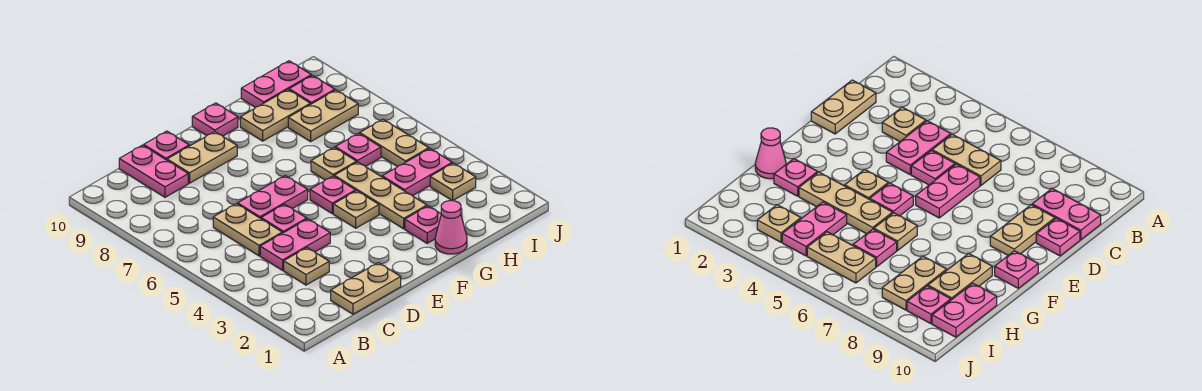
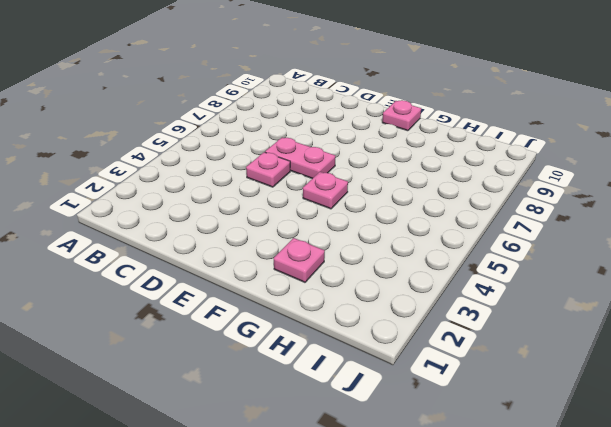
none -> tan plate C1:D1 level 1
none -> tan plate C3 level 1
none -> pink plate C4:D4 level 1

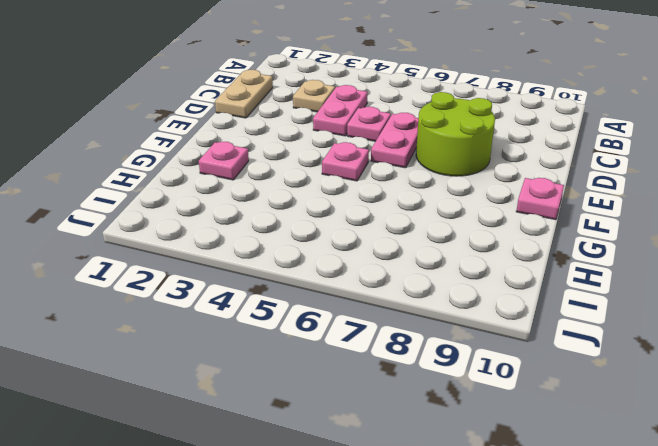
lime round brick D7:E8 level 1 -> none
none -> tan plate C5:C6 level 1
none -> pink plate C9:C10 level 1
none -> tan plate D9:E9 level 1

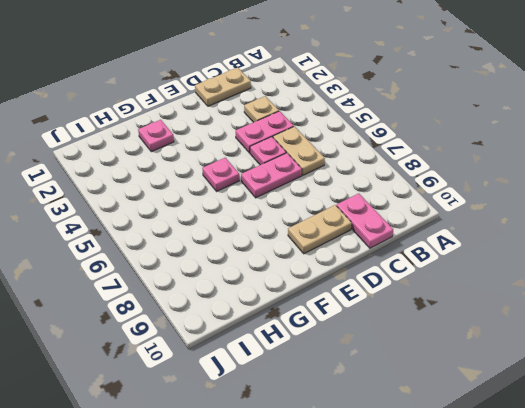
none -> pink plate D10 level 1
none -> tan plate F4 level 1
none -> pink plate F10 level 1

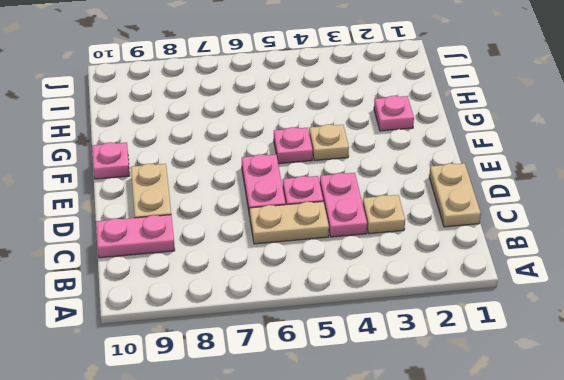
none -> pink plate D10 level 1
none -> pink cone G1 level 1
none -> tan plate G3:G5 level 1

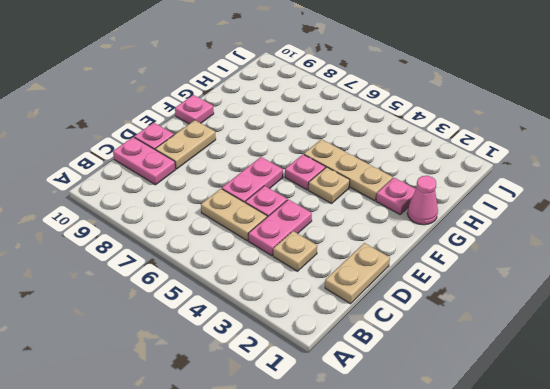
none -> tan plate G6 level 1
none -> tan plate G9:H9 level 1
none -> pink plate H4:I4 level 1

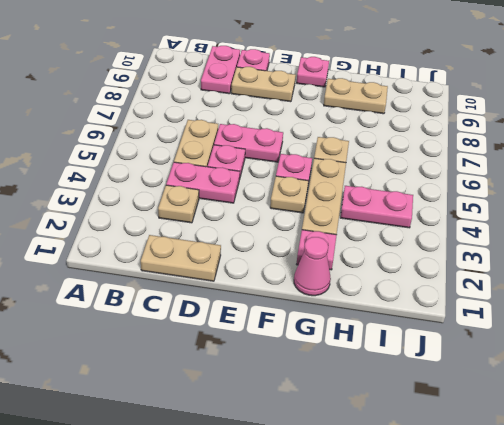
none -> pink plate H6 level 1
none -> tan plate H8:I8 level 1
none -> pink plate H10:I10 level 1

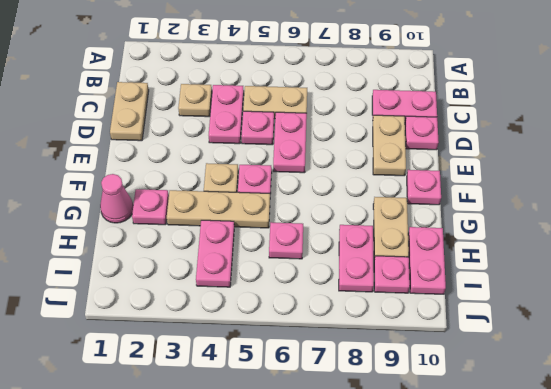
pink plate H8:I8 level 1 -> tan plate H8:I8 level 1
none -> tan plate G6 level 1
none -> tan plate I3 level 1
none -> tan plate I5:I6 level 1

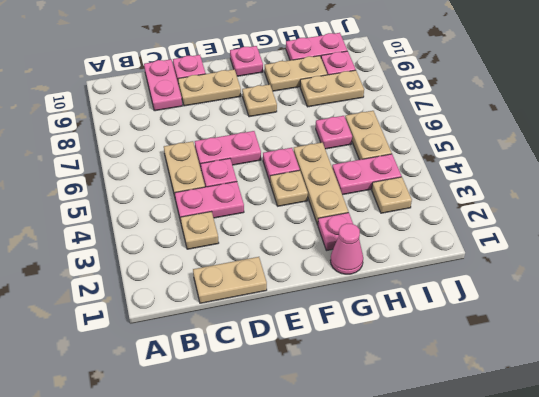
tan plate F8 level 1 -> tan plate G6 level 1

